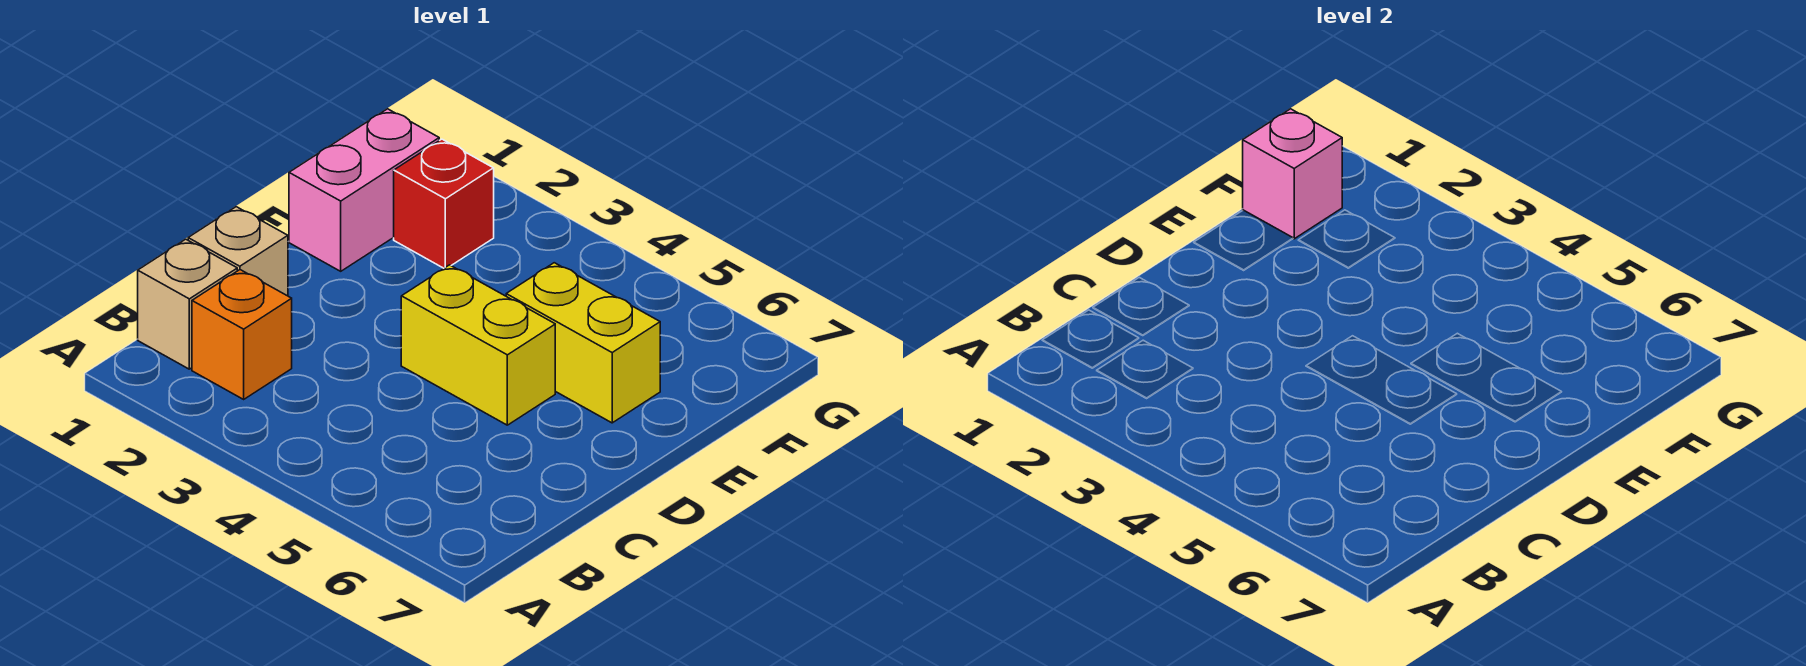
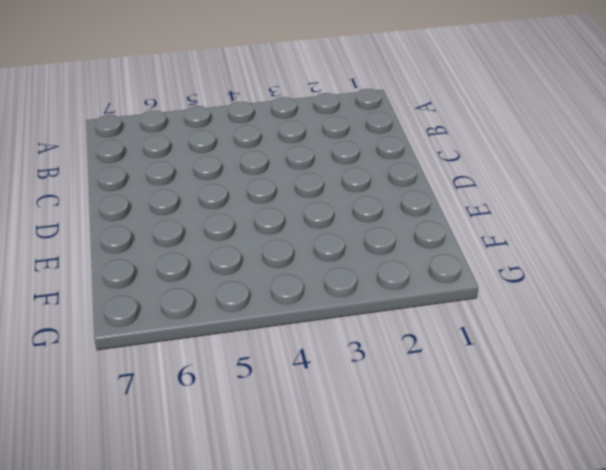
none -> tan brick B1 level 1
none -> orange brick B2 level 1

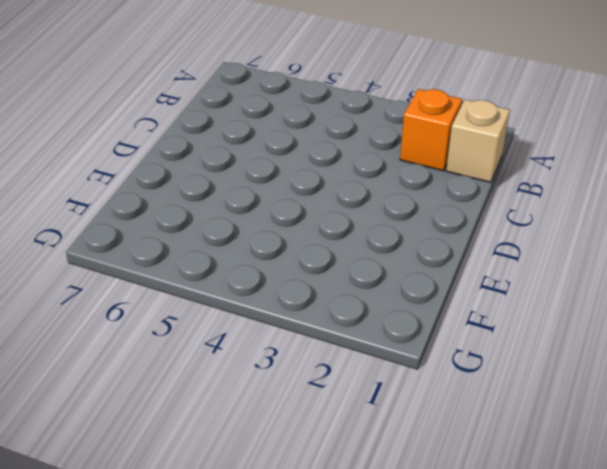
none -> tan brick C1 level 1
none -> yellow brick D4:D5 level 1

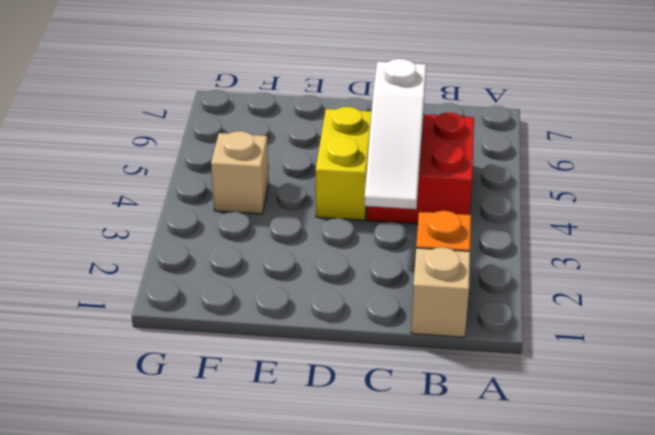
red brick B4:C5 level 1 -> none
white slope C3:C5 level 2 top 5 -> none
tan brick F4 level 1 -> tan brick C1 level 1
none -> pink brick E1:F1 level 1
none -> yellow brick E5:E6 level 1

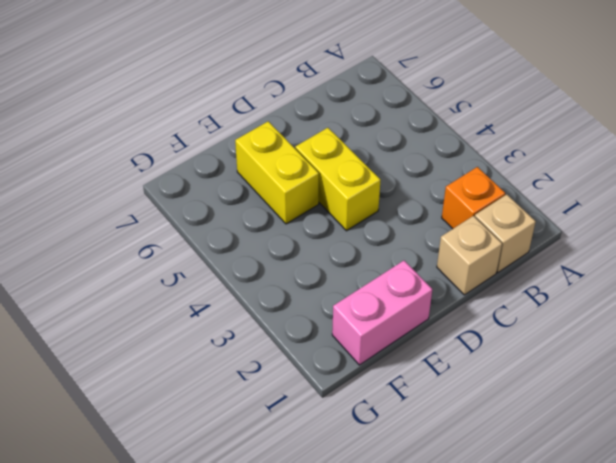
none -> red brick F2 level 1
none -> pink brick F1 level 2

